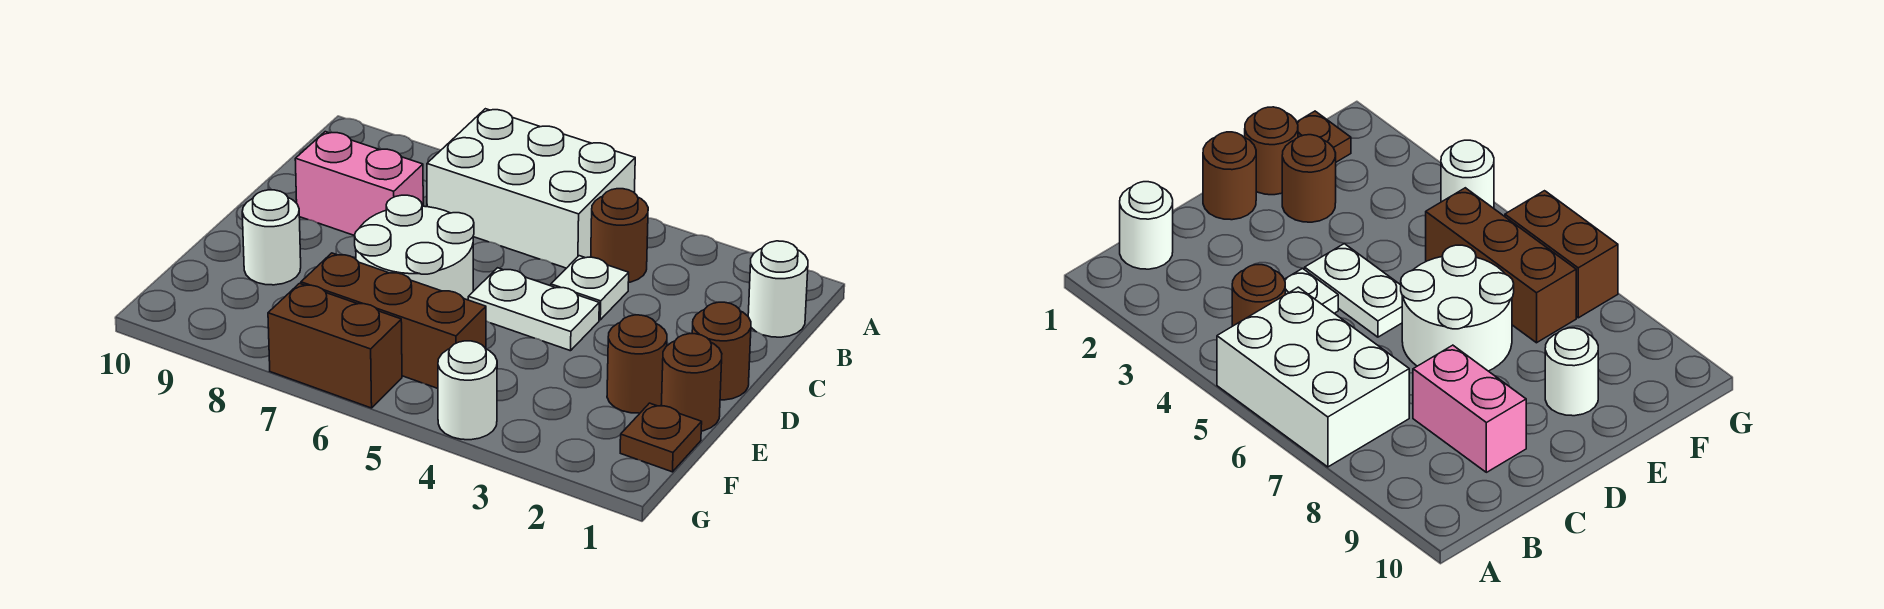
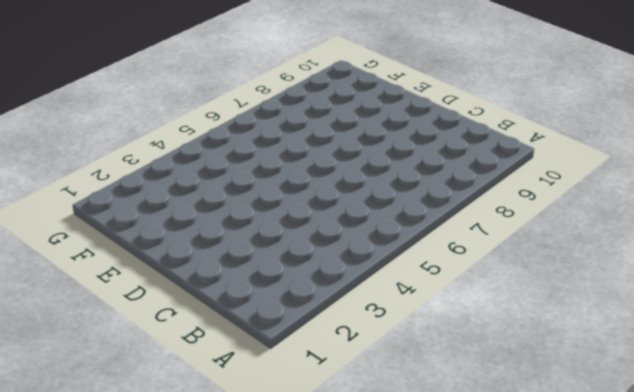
none -> white brick A5:B7 level 1
none -> white round brick B1 level 1
none -> brown round brick B4 level 1

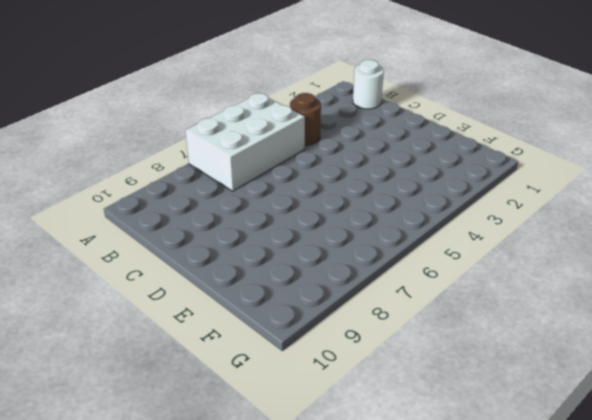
none -> white plate C4 level 1
none -> pink brick C8:C9 level 1
none -> brown round brick D1 level 1

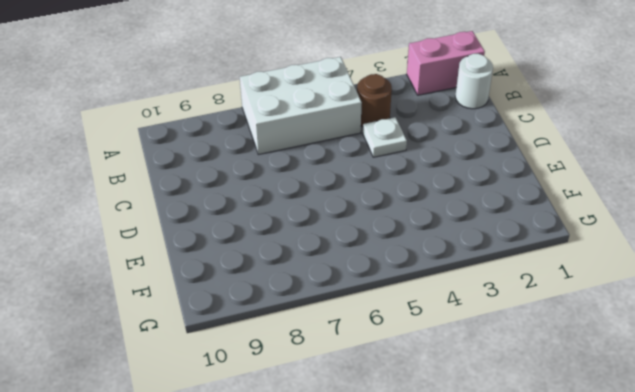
pink brick A1:A2 level 1 -> pink brick C8:C9 level 1
none -> brown round brick D1 level 1
none -> white plate D4:D5 level 1
none -> white round brick D6:E7 level 1

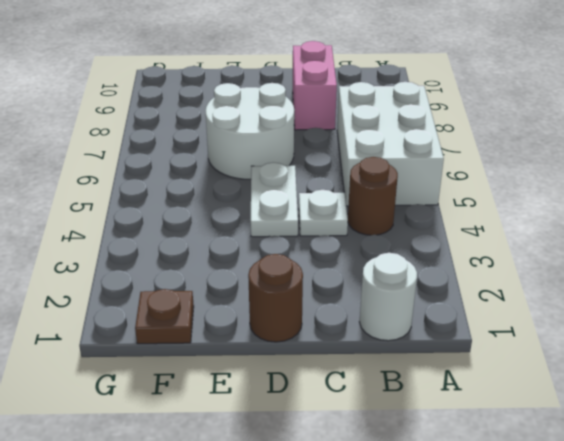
none -> brown round brick E1 level 1
none -> brown round brick E2 level 1
none -> white round brick E9 level 1

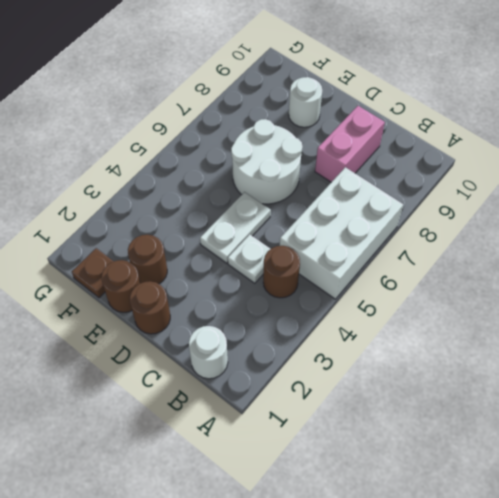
none -> brown brick F5:F7 level 1
none -> white round brick G4 level 1
none -> brown brick G6:G7 level 1

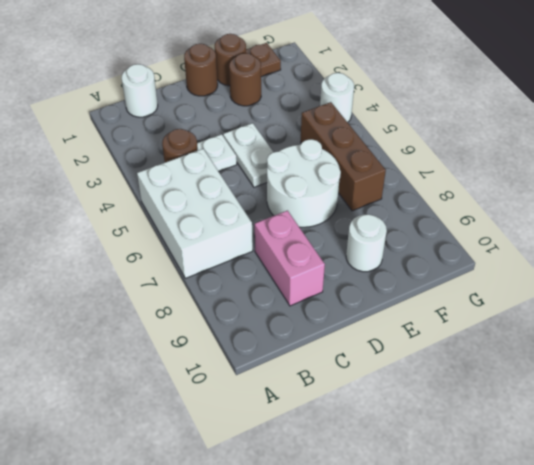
none -> brown brick G6:G7 level 1

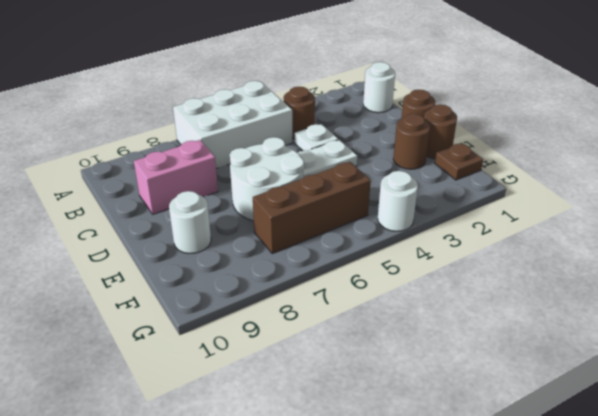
none -> brown brick G6:G7 level 1

